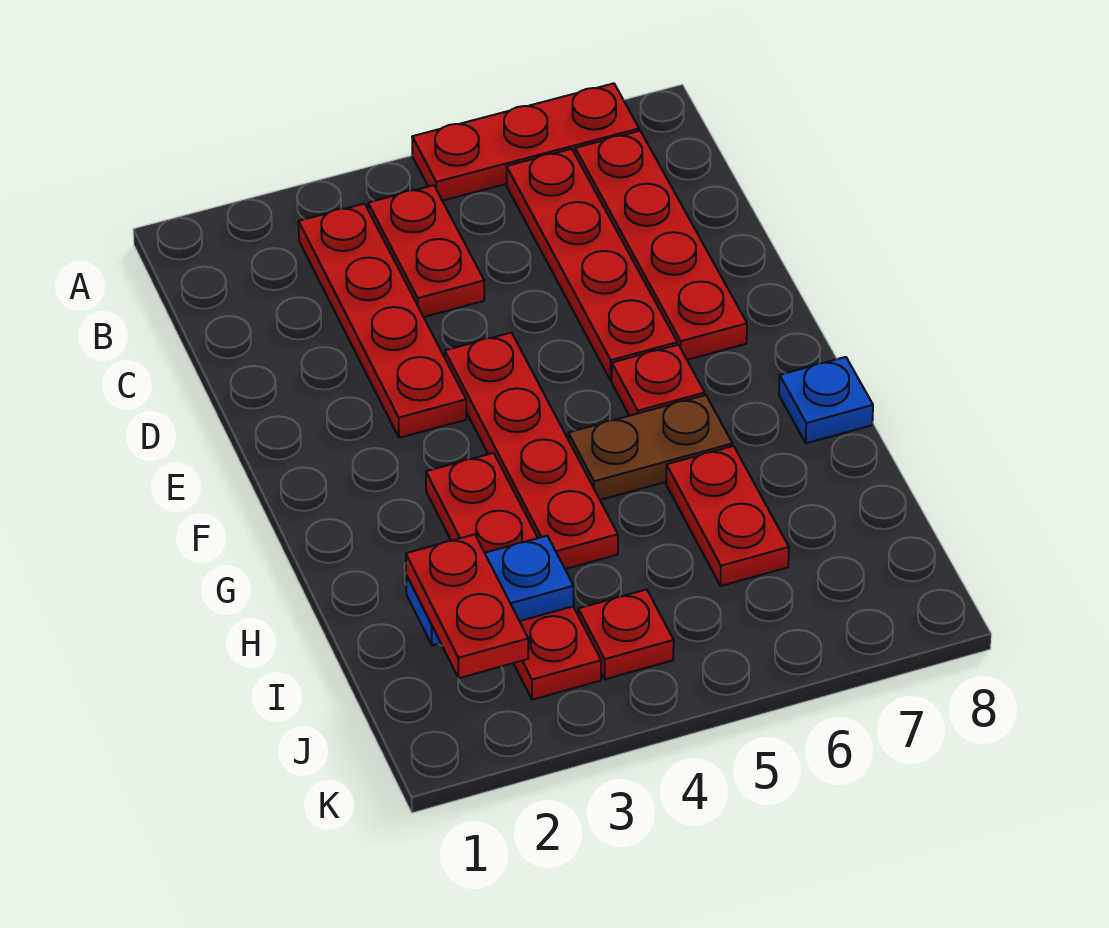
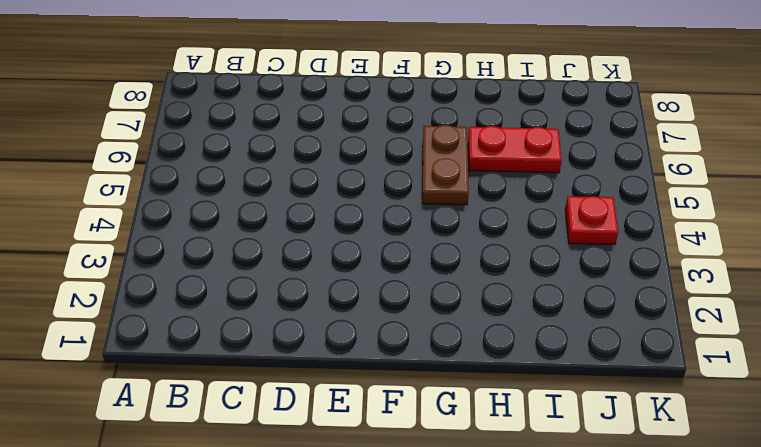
none -> red plate A5:A7 level 1
none -> red plate B3:E3 level 1
none -> red plate B4:C4 level 1

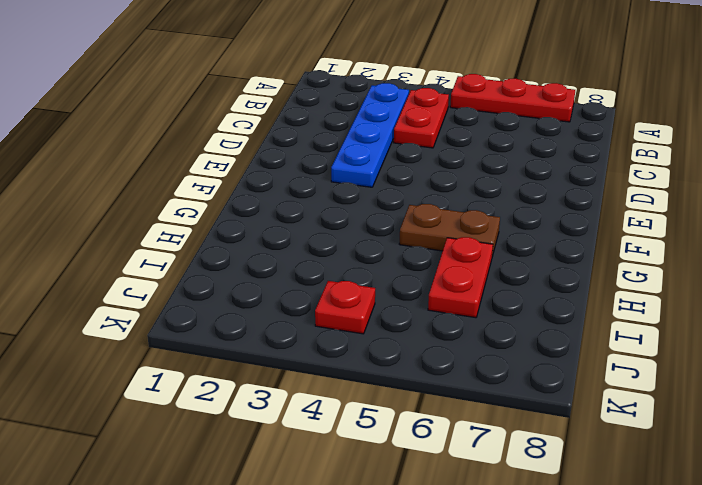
blue plate B3:E3 level 1 -> red plate B3:E3 level 1
none -> red plate B6:E6 level 1
none -> red plate B7:E7 level 1
none -> red plate E4:H4 level 1

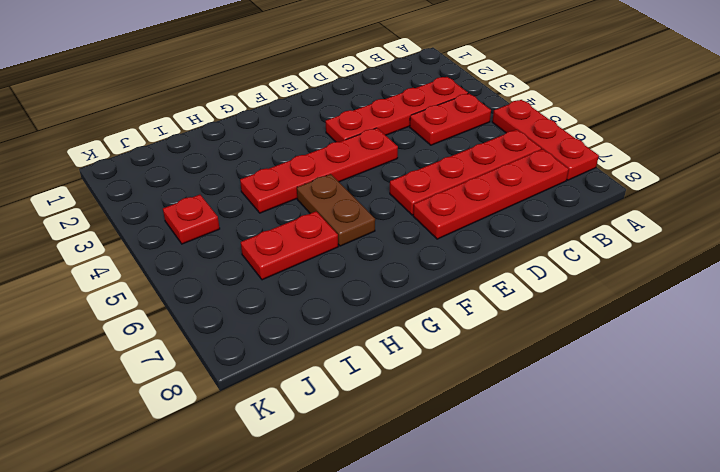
none -> red plate F6 level 1
none -> red plate G3:J3 level 1
none -> blue plate G8 level 1

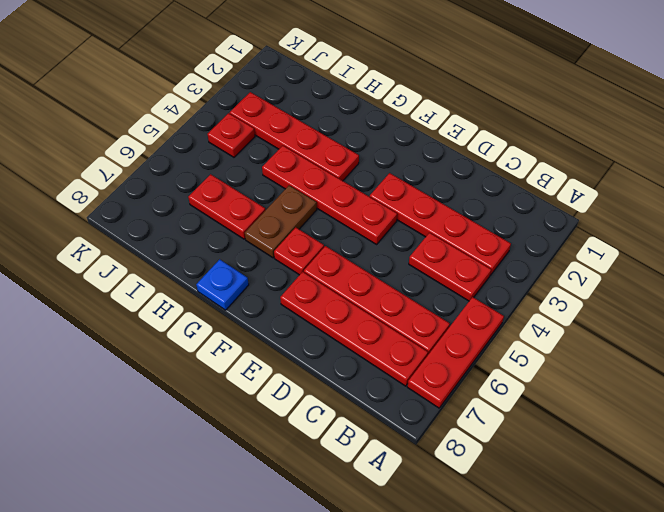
none -> blue plate I2:I3 level 2
none -> red plate I2:J2 level 3

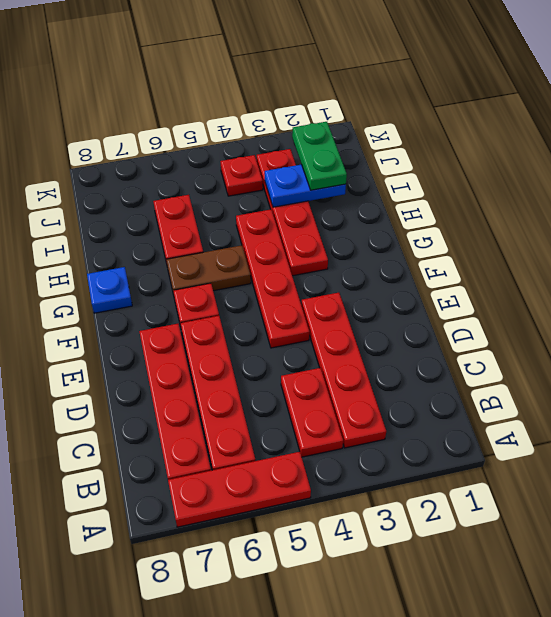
green plate I2:J2 level 3 -> red plate I2:J2 level 3

